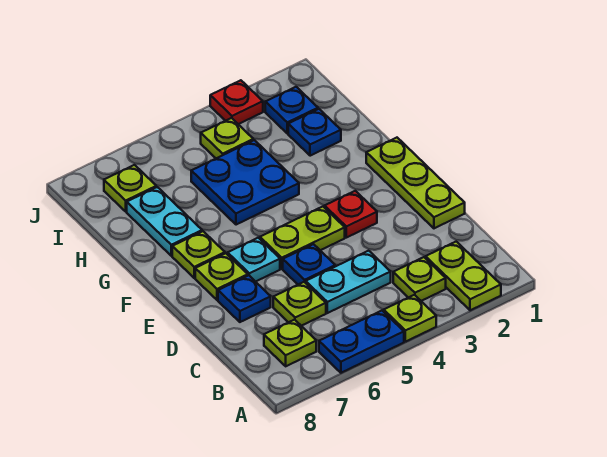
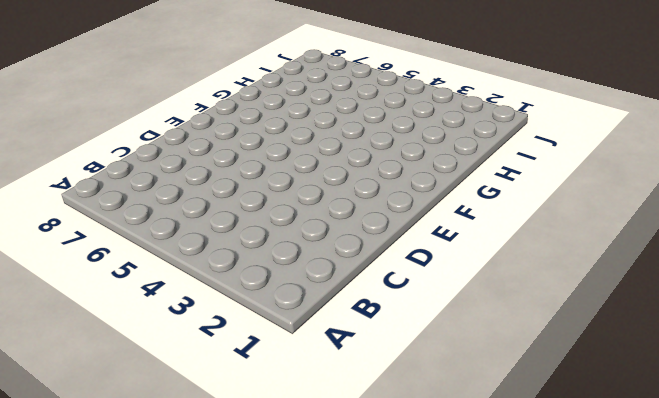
none -> lime plate A2:B2 level 1
none -> lime plate A4 level 1
none -> blue plate A5:A6 level 1

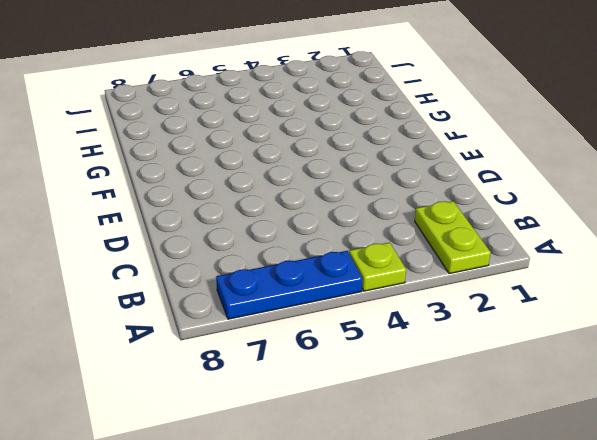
blue plate A5:A7 level 1 -> blue plate A5:A6 level 1
none -> lime plate B3 level 1
none -> lime plate B7 level 1
none -> cyan plate C4:C5 level 1

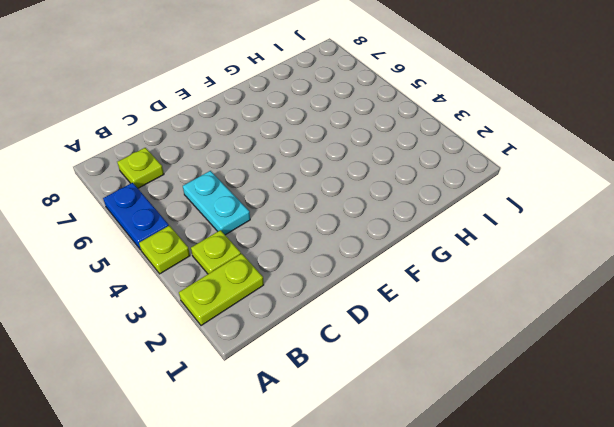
none -> lime plate C6 level 1
none -> lime plate D1:F1 level 1
none -> blue plate D5 level 1

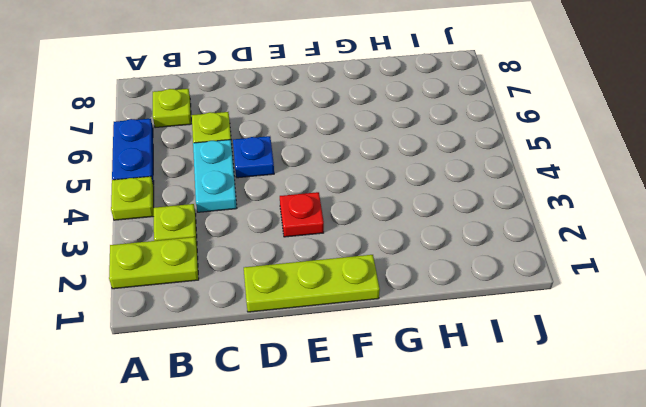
none -> blue plate D7 level 1
none -> lime plate E4:E5 level 1
none -> cyan plate E6 level 1

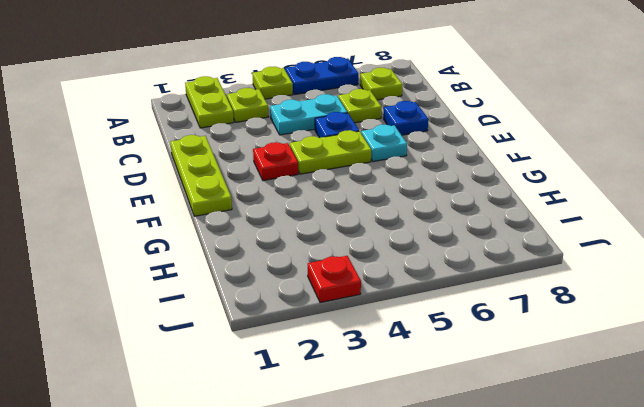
none -> lime plate E7 level 1
none -> lime plate F7 level 1
none -> blue plate G4:H5 level 1

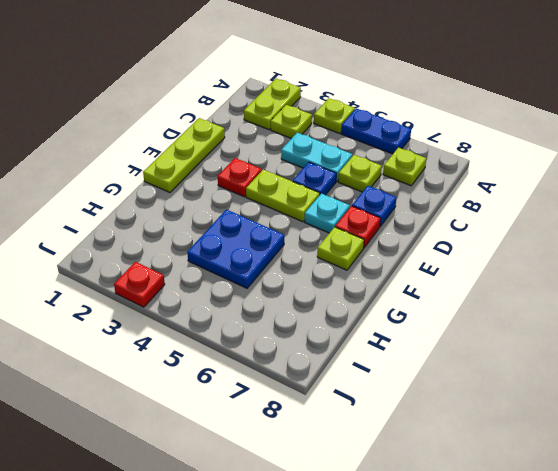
red plate E7 level 1 -> lime plate E7 level 1
none -> cyan plate G7:H7 level 1
none -> blue plate H2 level 1
none -> blue plate I2 level 1

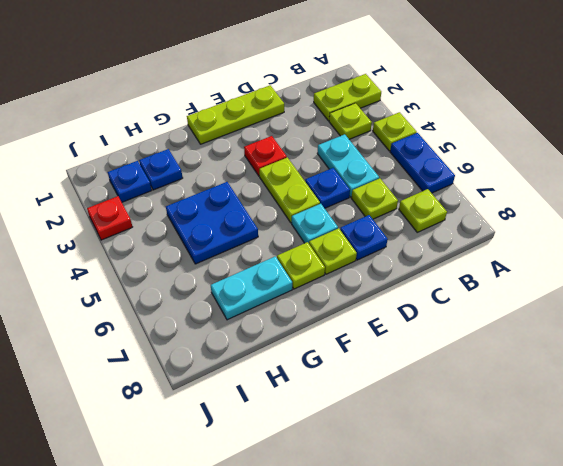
none -> lime plate I4 level 1
none -> lime plate I7 level 1

